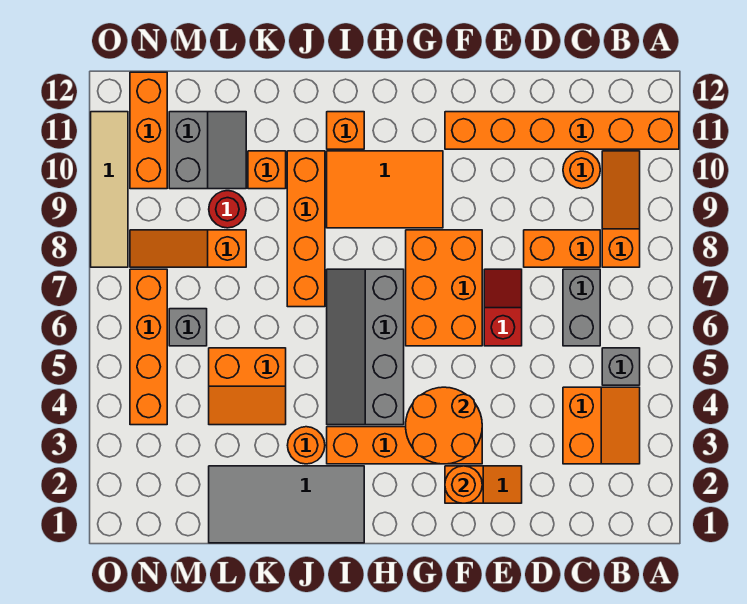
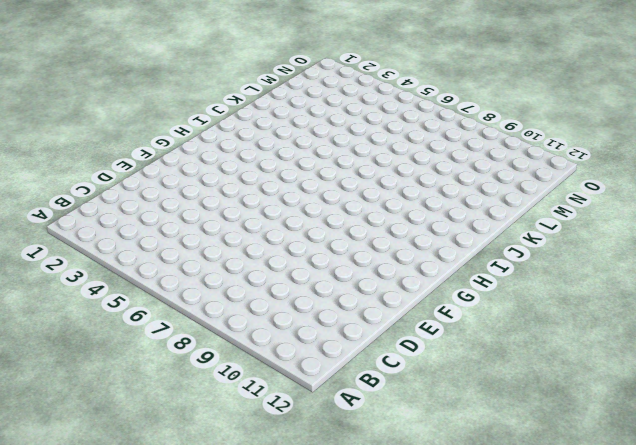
none -> orange brick A11:F11 level 1
none -> orange slope B3:C4 level 1 top C
none -> grey brick B5 level 1

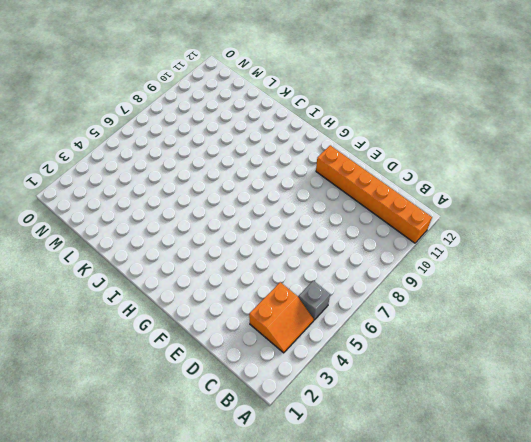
none -> orange slope B8:B10 level 1 top 8
none -> grey brick C6:C7 level 1
none -> orange brick C8:D8 level 1

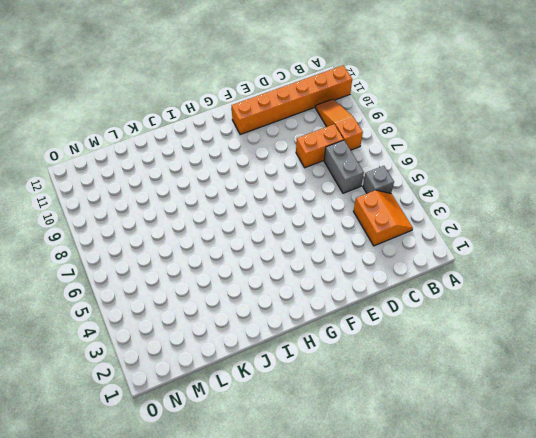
none -> orange round brick C10 level 1
none -> orange slope E2:F2 level 1 top F
none -> red slope E6:E7 level 1 top 6

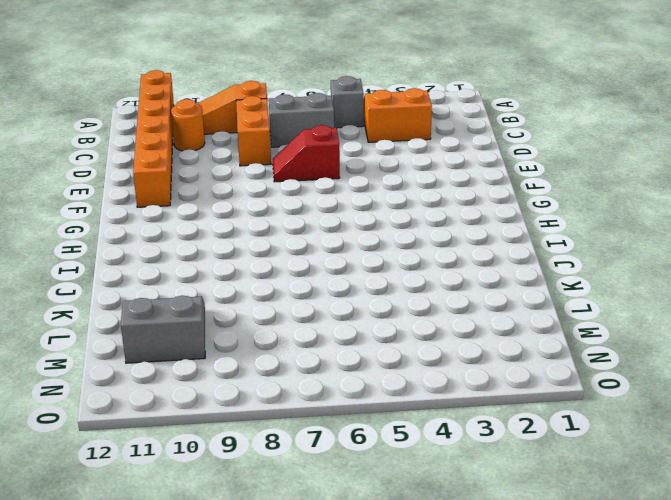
none -> orange slope E2:F2 level 1 top F
none -> orange brick F3:I3 level 1
none -> orange brick F6:G8 level 1

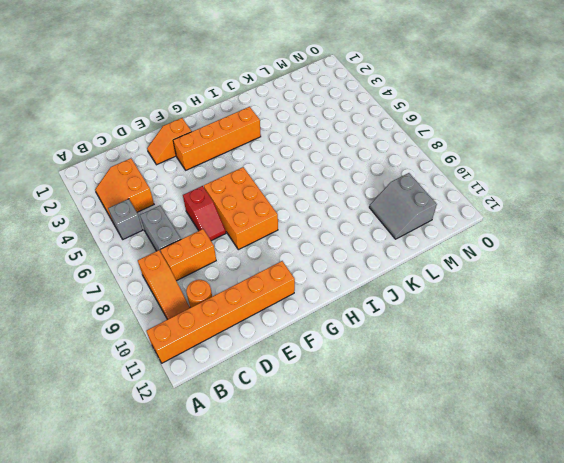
none -> orange tile G9:I10 level 1
none -> grey slope H4:I7 level 1 top H
none -> grey tile I1:L2 level 1

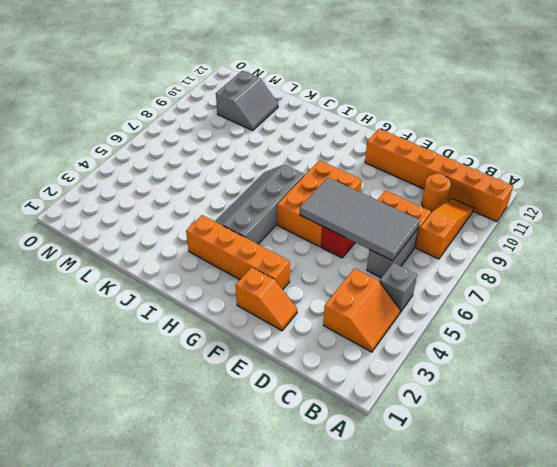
grey tile C6:F7 level 2 -> grey tile I1:L2 level 1
none -> orange tile G9:I10 level 1
none -> orange brick I11 level 1
none -> orange round brick J3 level 1

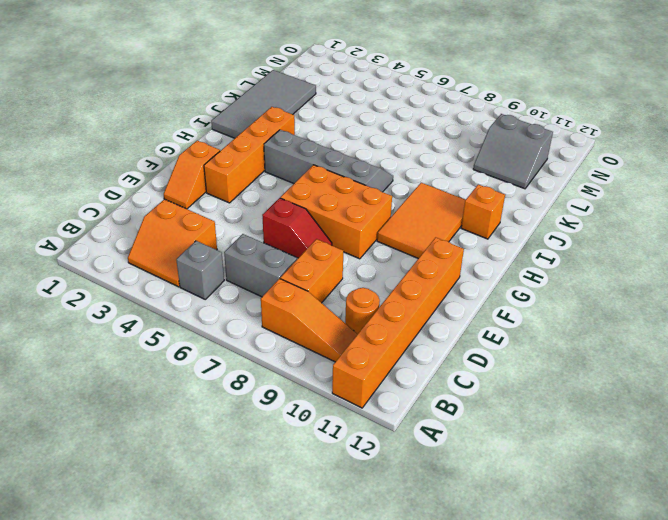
none -> orange round brick J3 level 1
none -> orange brick J7:J10 level 1
none -> orange slope K4:L5 level 1 top 5

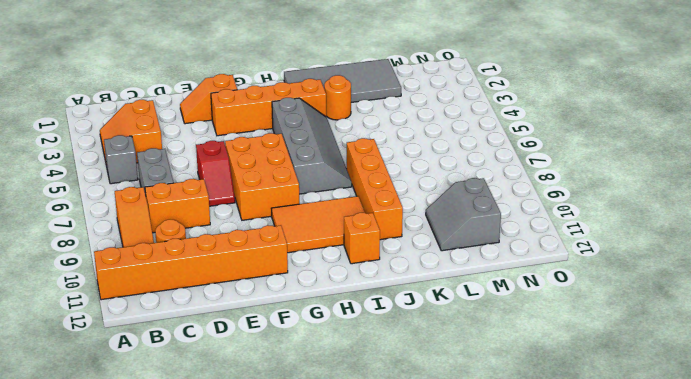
none -> orange slope K4:L5 level 1 top 5
none -> orange brick K10 level 1
none -> orange slope L8:N8 level 1 top L

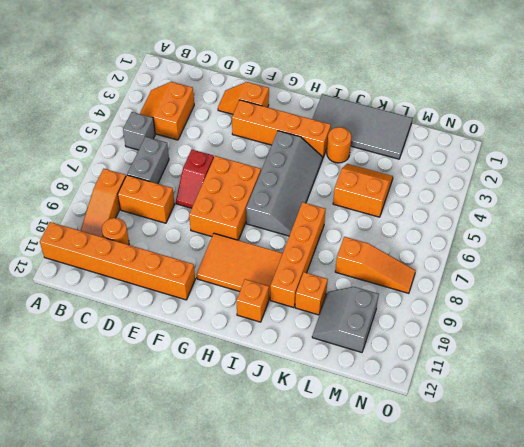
none -> red round brick L9 level 1
none -> grey brick M6 level 1
none -> orange brick N4:N7 level 1

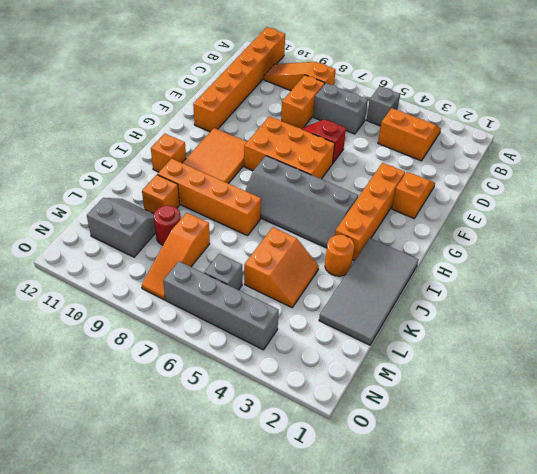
grey brick N4:N7 level 1 -> orange brick N4:N7 level 1
none -> orange round brick C10 level 1
none -> orange brick N10:N12 level 1
none -> tan tile O8:O11 level 1

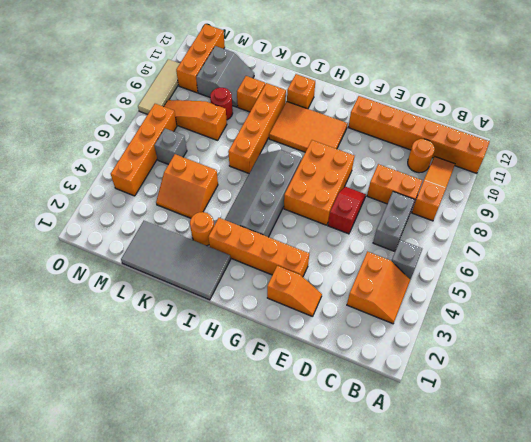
tan tile O8:O10 level 1 -> tan tile O8:O11 level 1
none -> orange round brick F2 level 2
none -> orange round brick F3:G4 level 2

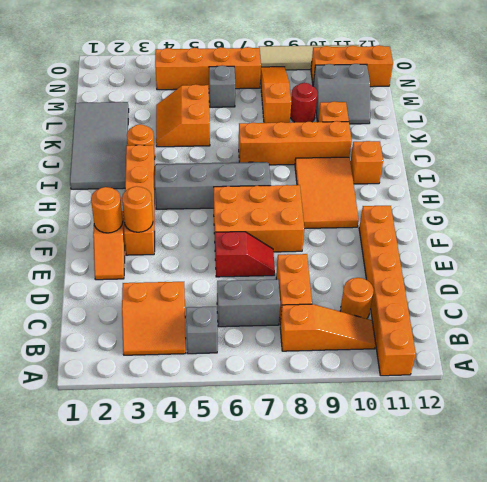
orange round brick F3 level 2 -> orange round brick F3:G4 level 2

